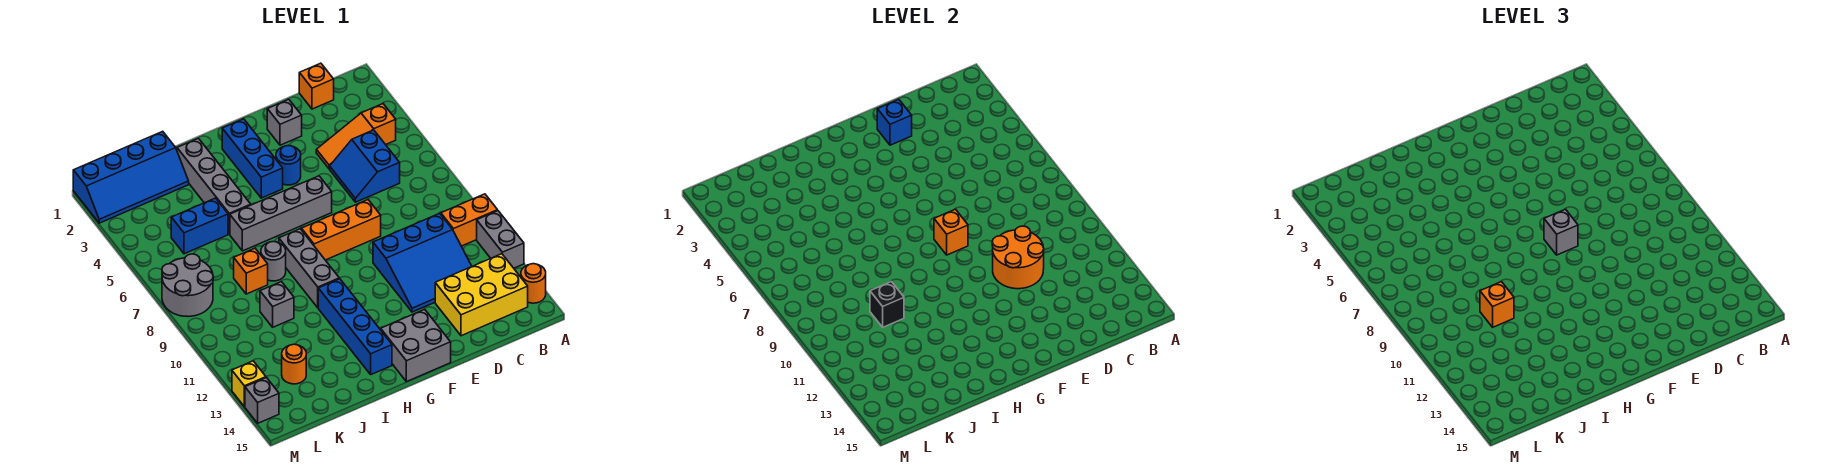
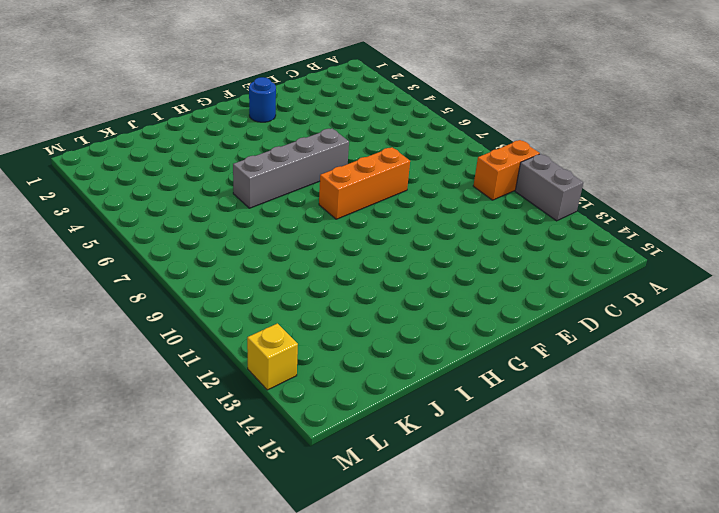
blue round brick F2 level 1 -> blue round brick F4 level 1
none -> orange round brick A14 level 1
none -> orange slope B4:D4 level 1 top B
none -> yellow brick B13:D14 level 1
none -> orange brick C1 level 1

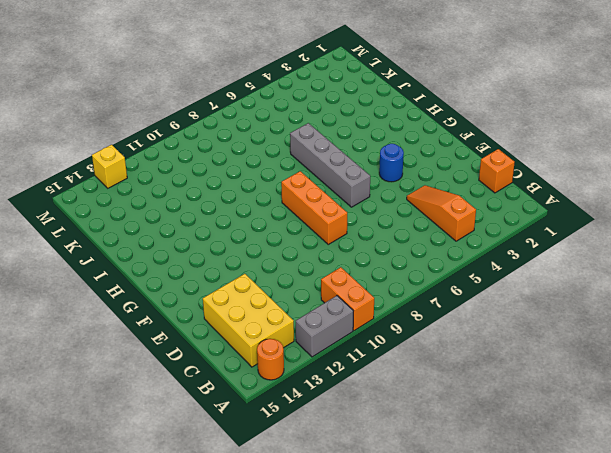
none -> blue slope C5:D6 level 1 top C
none -> blue slope C10:E12 level 1 top 10
none -> grey brick E2 level 1
none -> grey brick F14:G15 level 1

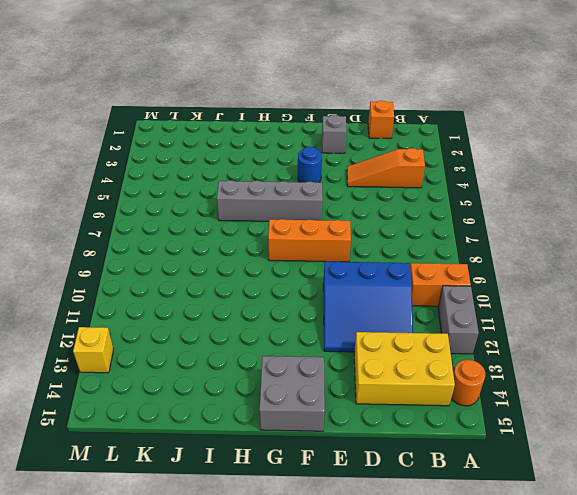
none -> blue slope C5:D6 level 1 top C
none -> blue brick G2:G4 level 1
none -> grey brick H8:H10 level 1
none -> blue brick H11:H14 level 1

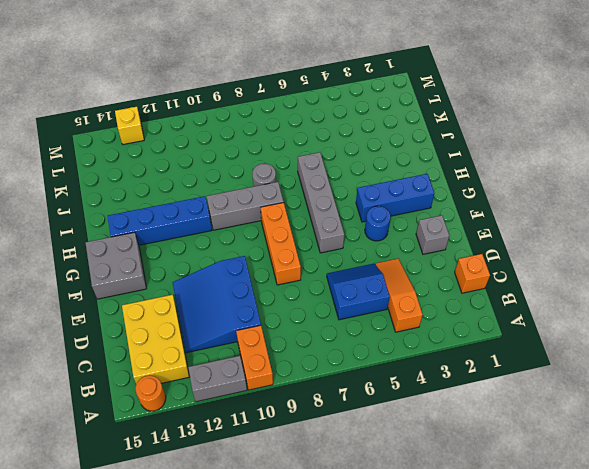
none -> grey brick I2:I5 level 1
none -> blue slope J1:M2 level 1 top 1
none -> blue brick J5:K5 level 1
none -> orange brick J8 level 1

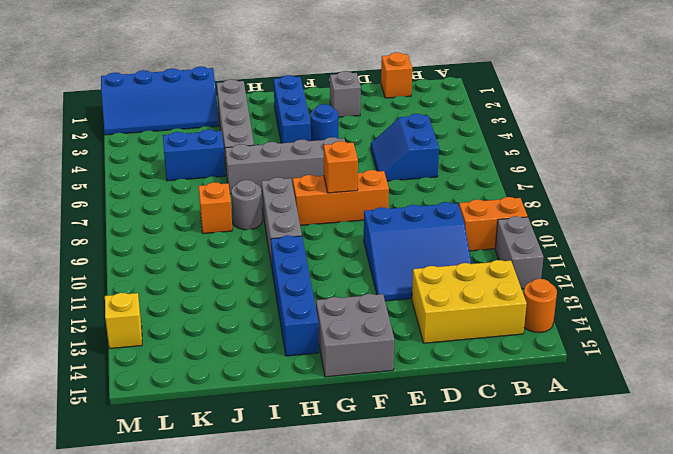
none -> orange slope B4:D4 level 1 top B
none -> grey brick J10 level 1
none -> orange round brick K13 level 1
none -> grey round brick L7:M8 level 1

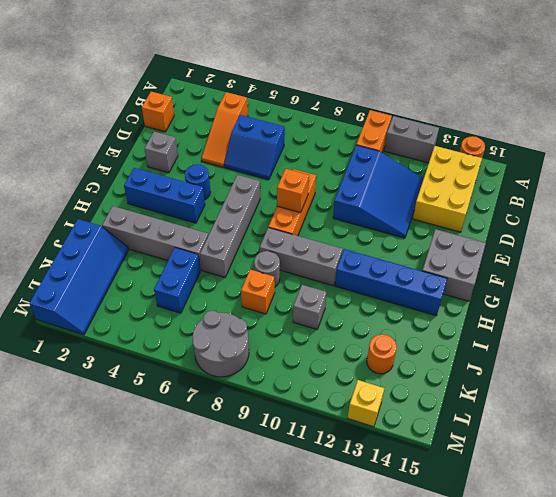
none -> grey brick M14 level 1
none -> orange round brick D10:E11 level 2
none -> blue brick E2 level 2
none -> black brick J10 level 2

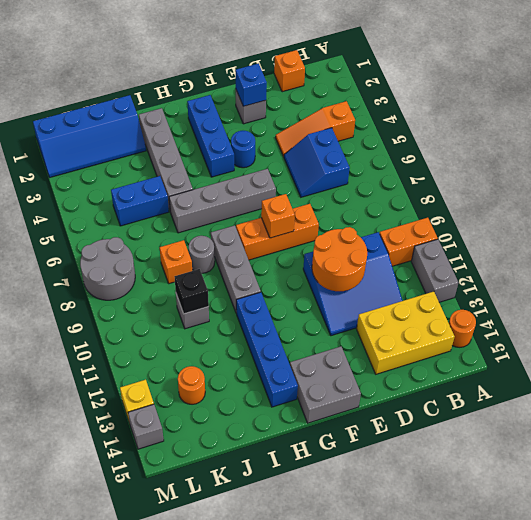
none -> grey brick F8 level 3
none -> orange brick J10 level 3

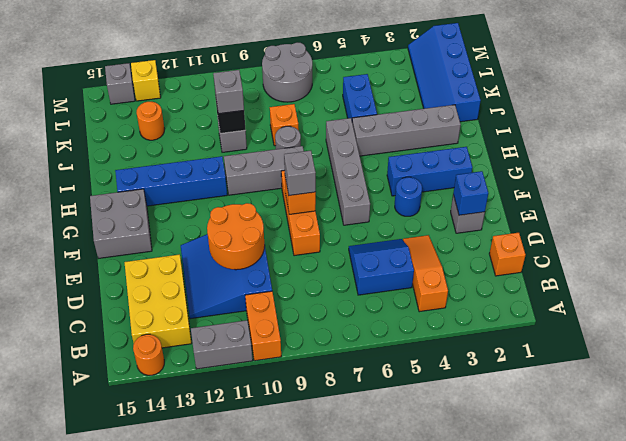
grey brick J10 level 3 -> orange brick J10 level 3

